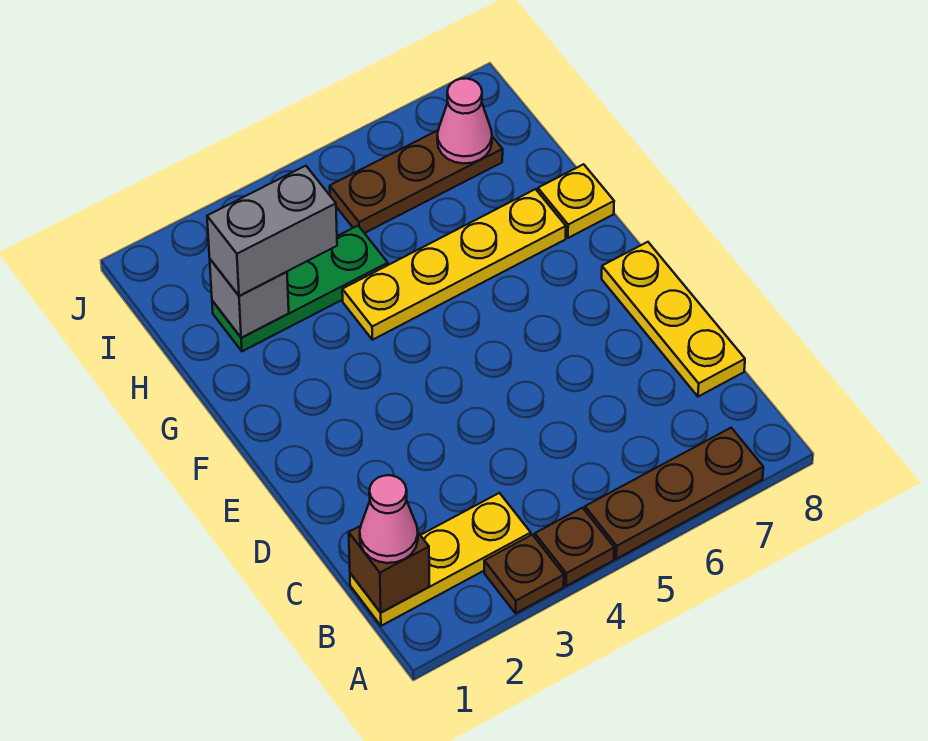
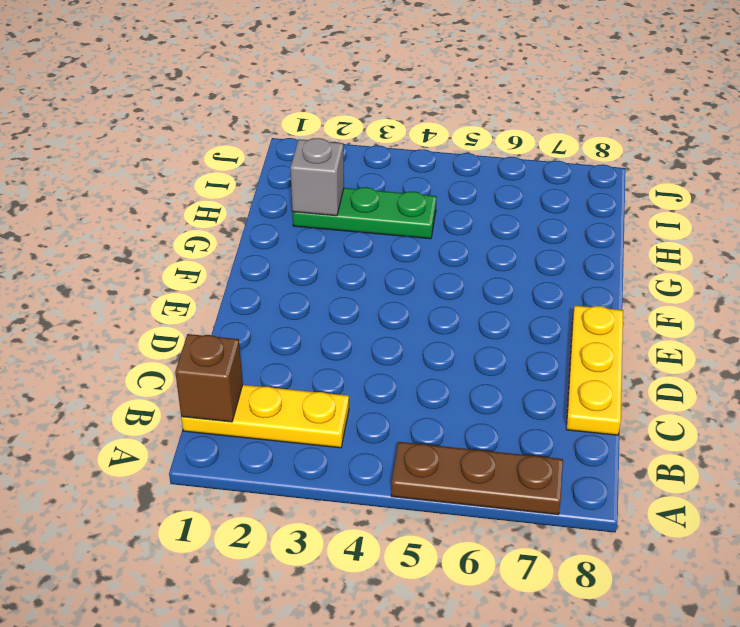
none -> brown plate A3 level 1
none -> brown plate A4 level 1
none -> yellow plate G4:G7 level 1

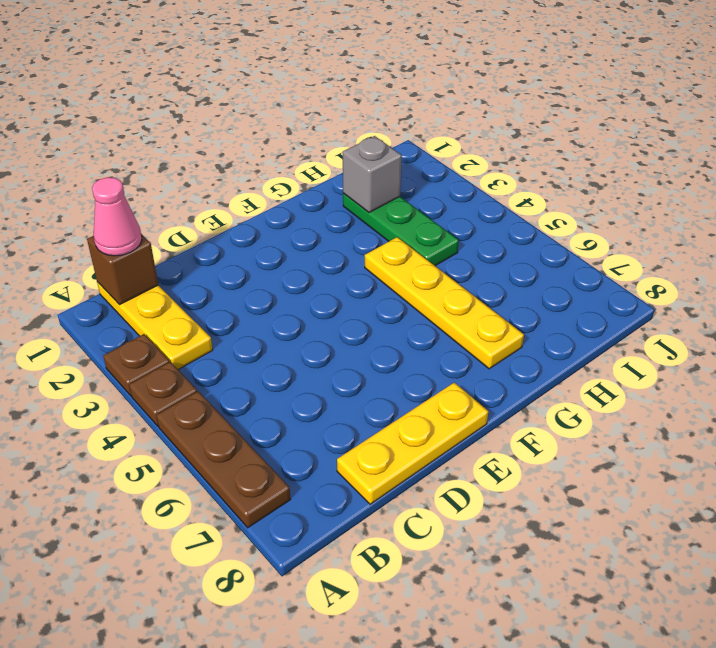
none -> yellow plate G8 level 1
none -> brown plate I5:I7 level 1
none -> pink cone I7 level 2

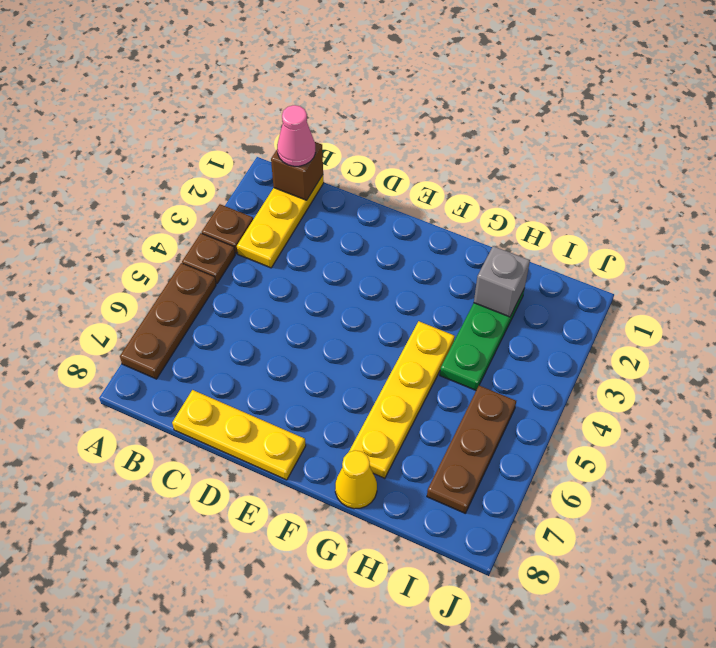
yellow cone G8 level 1 -> yellow plate G8 level 1
none -> pink cone I7 level 2
none -> grey brick H2:H3 level 3

